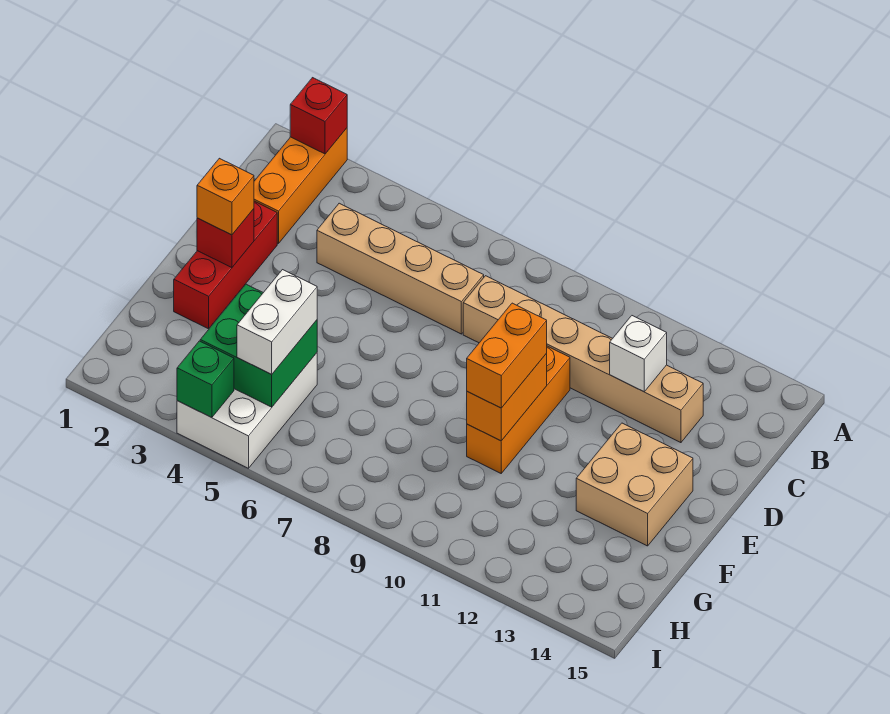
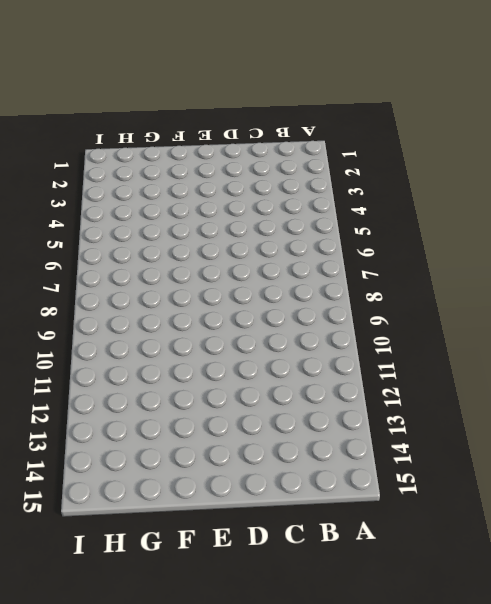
none -> orange brick A2:C2 level 1
none -> tan brick C4:C7 level 1
none -> tan brick C8:C13 level 1

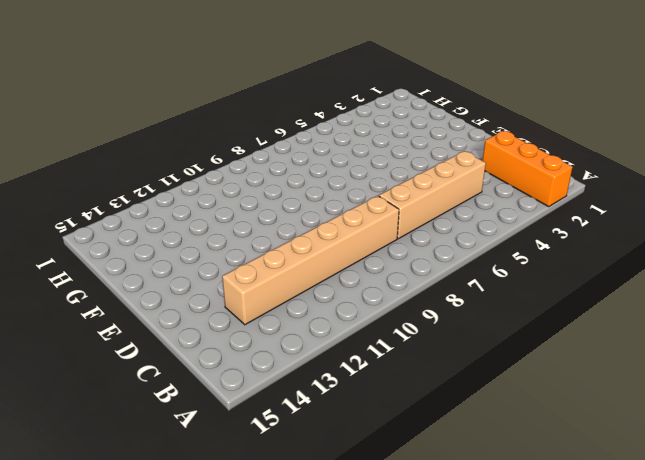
none -> red brick D2:F2 level 1
none -> orange brick D10:F10 level 1
none -> tan brick E13:F14 level 1

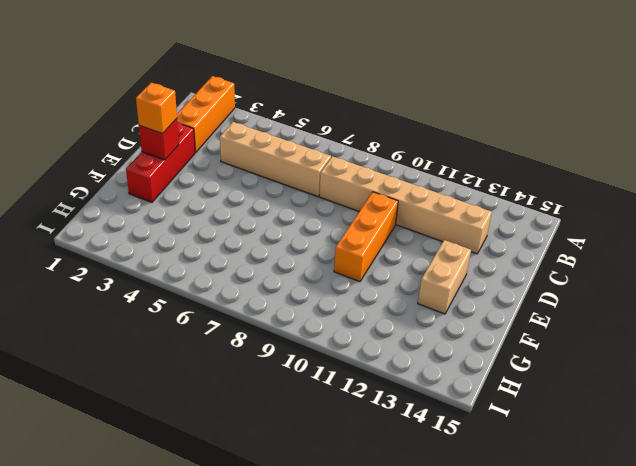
tan brick E13:F13 level 1 -> tan brick E13:F14 level 1
none -> white brick G4:I5 level 1
none -> red brick A2 level 2
none -> white brick C12 level 2

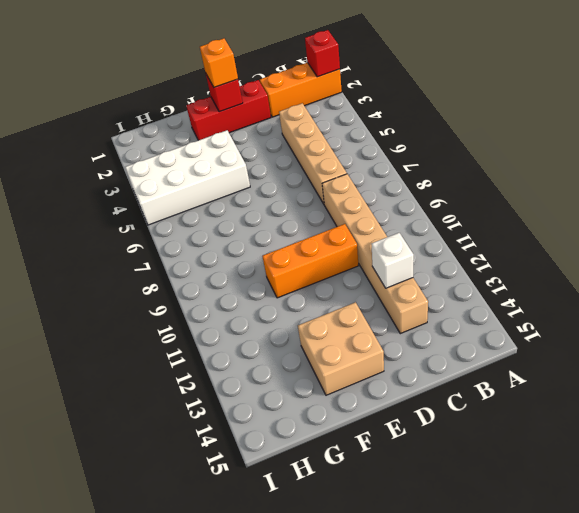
white brick F4:I5 level 1 -> white brick G4:I5 level 1
none -> orange brick E10:F10 level 2
none -> green brick G4:H5 level 2
none -> green brick I4 level 2

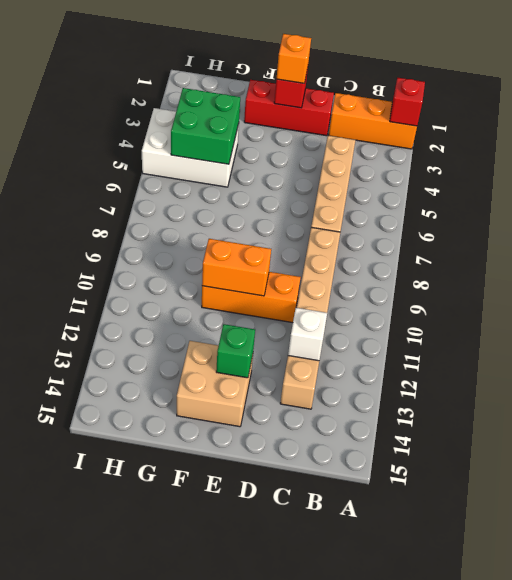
green brick E13 level 2 -> green brick I4 level 2
none -> orange brick E10:F10 level 3
none -> white brick G5:H5 level 3

